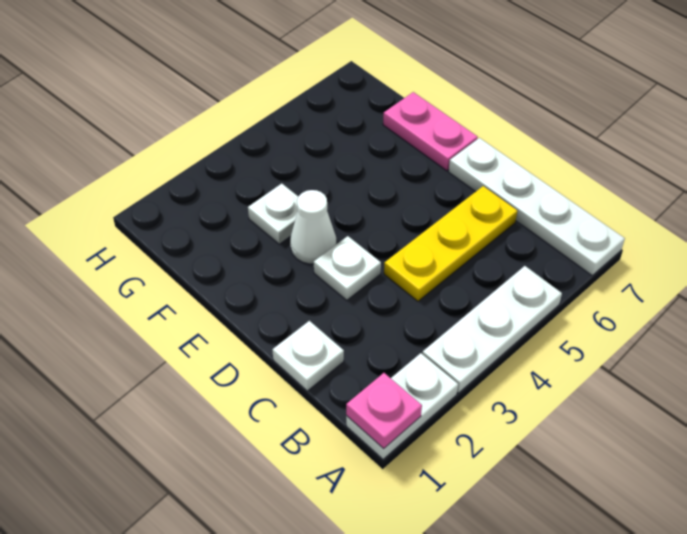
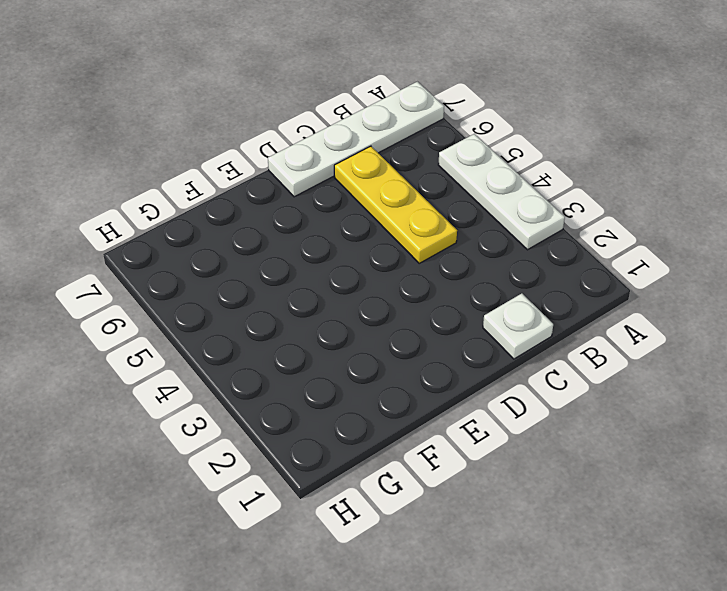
none -> white plate A1:A2 level 1
none -> white plate D3 level 1

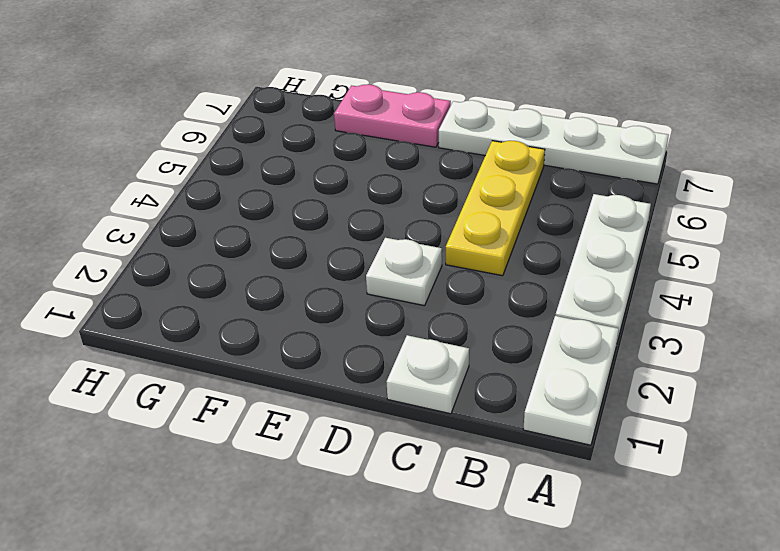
none -> white cone E3 level 1
none -> white plate F3 level 1

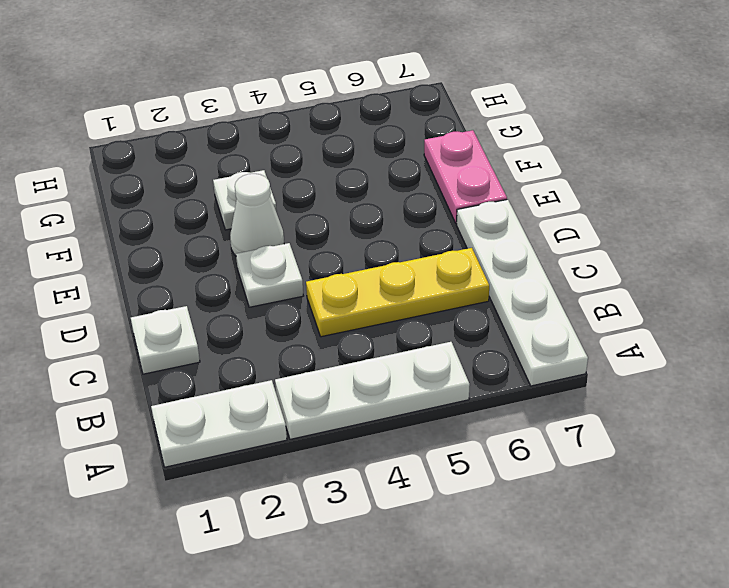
none -> pink plate A1 level 2

